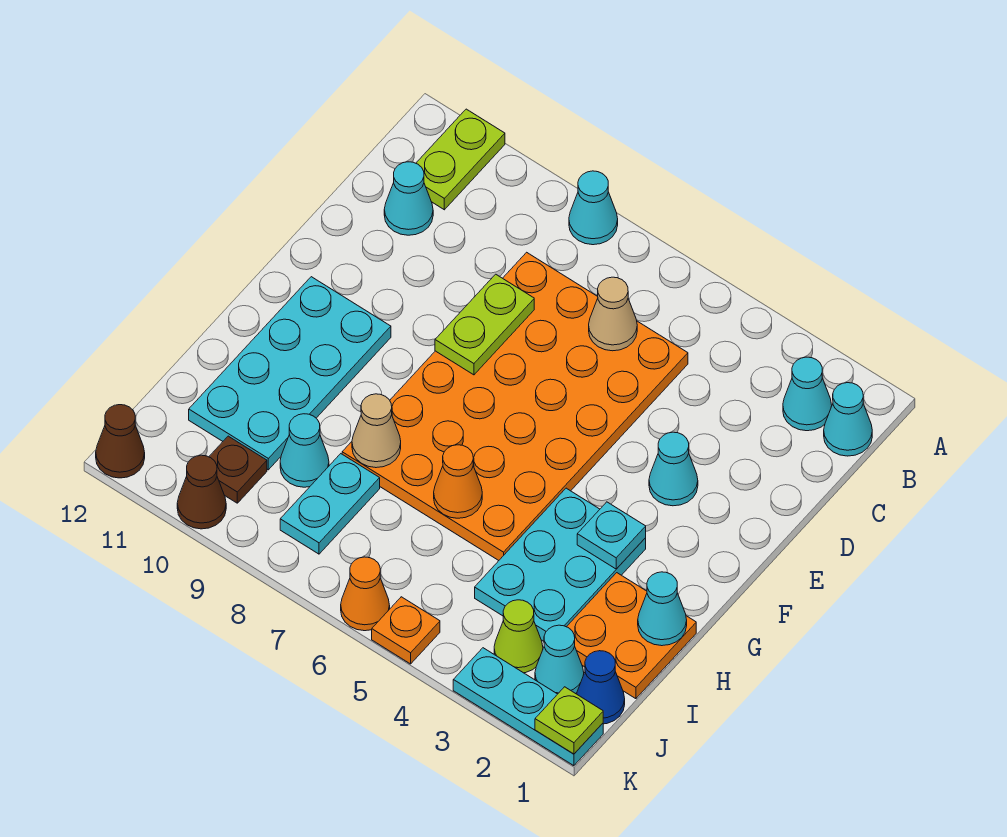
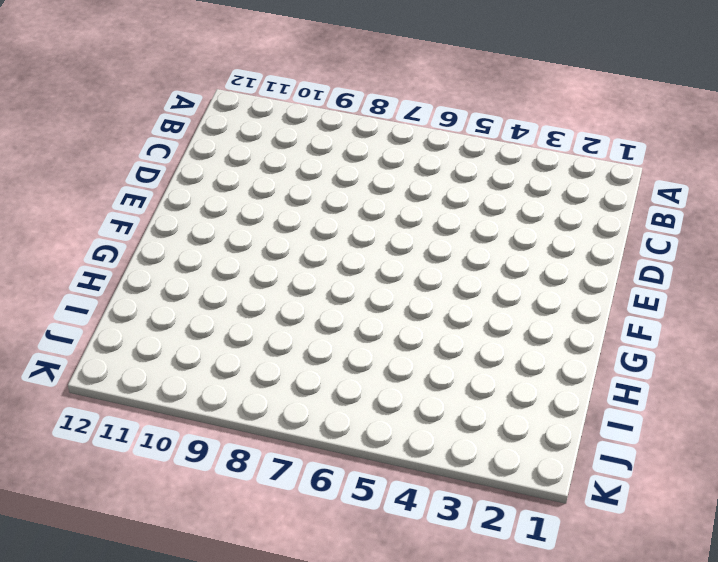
none -> cyan cone A8 level 1
none -> lime plate A11:B11 level 1
none -> cyan cone B1 level 1

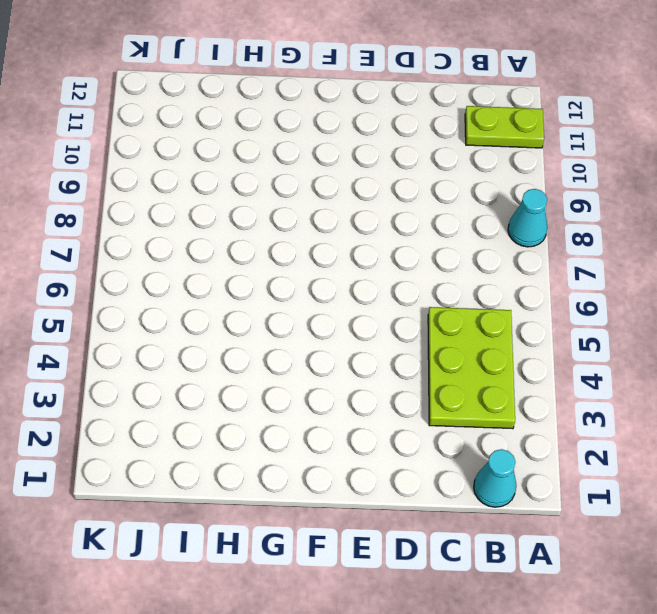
lime plate B3:C5 level 1 -> orange plate C5:H8 level 1
none -> cyan cone B2 level 1
none -> cyan cone C11 level 1
none -> cyan cone E3 level 1

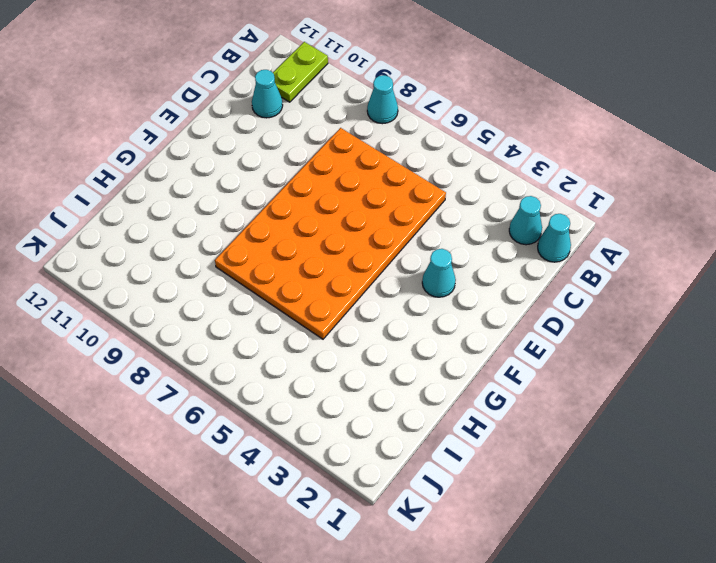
none -> cyan plate F10:I11 level 1
none -> cyan plate G3:I4 level 1
none -> orange plate H1:I2 level 1

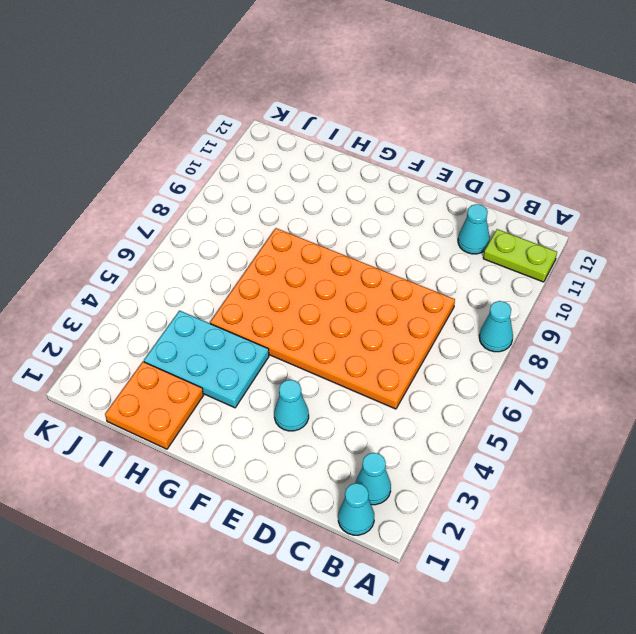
none -> cyan plate F10:I11 level 1
none -> cyan plate I8:J8 level 1
none -> cyan cone I9 level 1

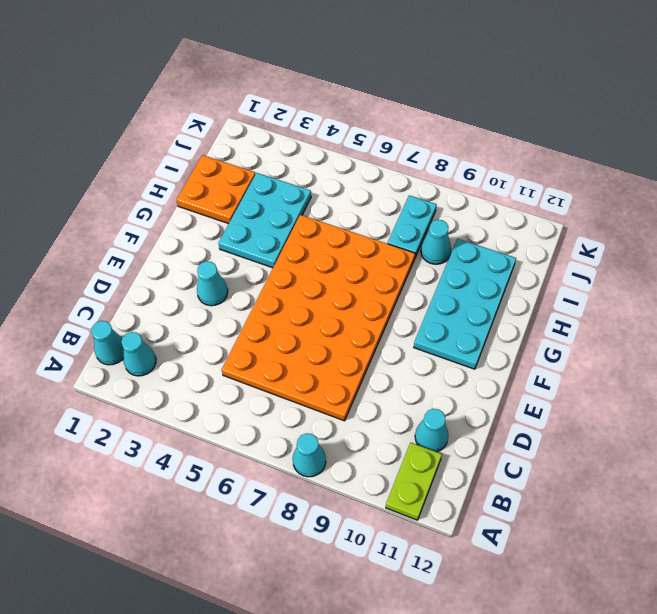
none -> blue cone J1 level 1
none -> cyan cone J2 level 1
none -> lime cone J3 level 1

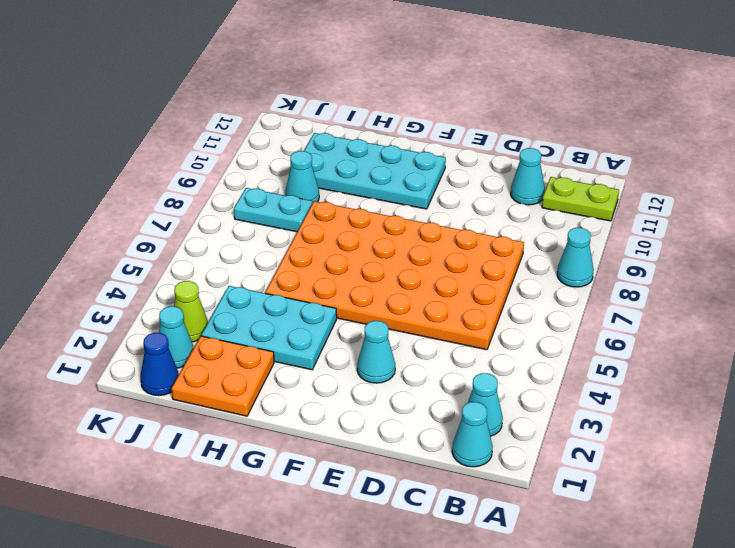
none -> brown plate J10 level 1
none -> cyan plate K1:K3 level 1
none -> orange plate K5 level 1

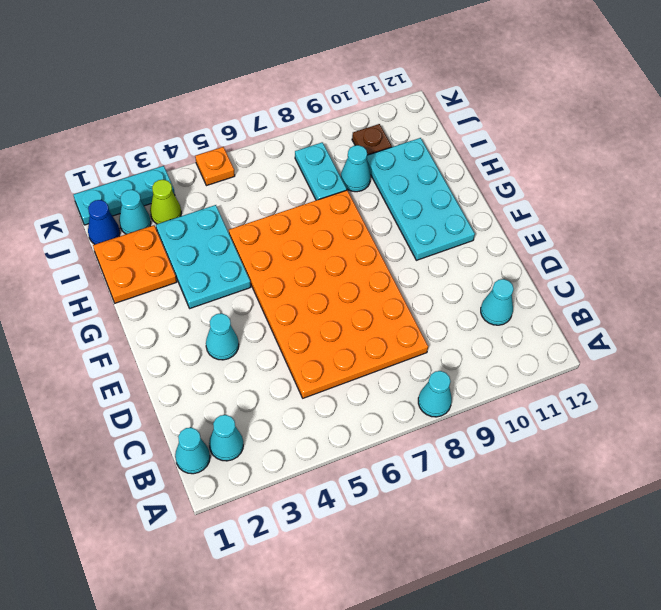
none -> lime plate A11:B11 level 1
none -> orange cone K6 level 1
none -> brown cone K10 level 1

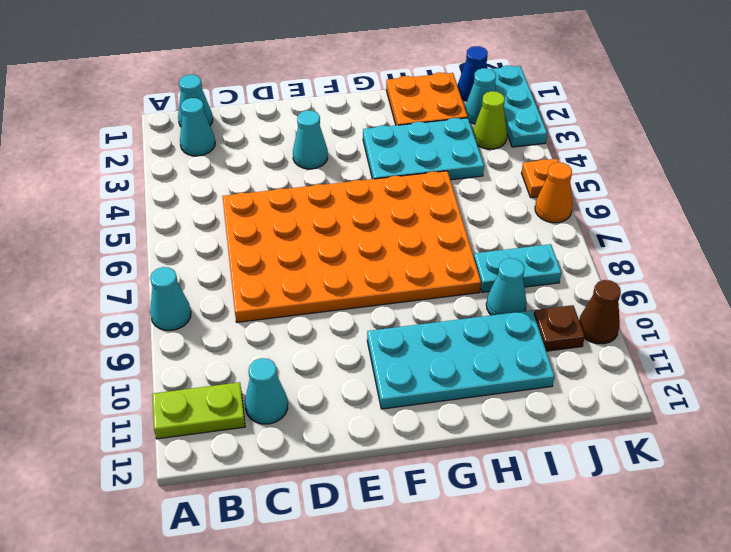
none -> brown cone K12 level 1
none -> tan cone C6 level 2
none -> lime plate D8:E8 level 2

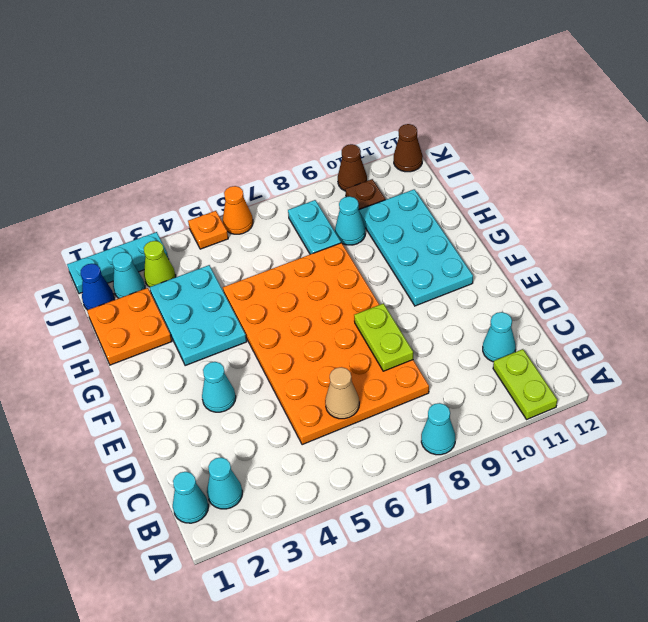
none -> cyan plate G3 level 2
none -> cyan cone H1 level 2
none -> orange cone H6 level 2

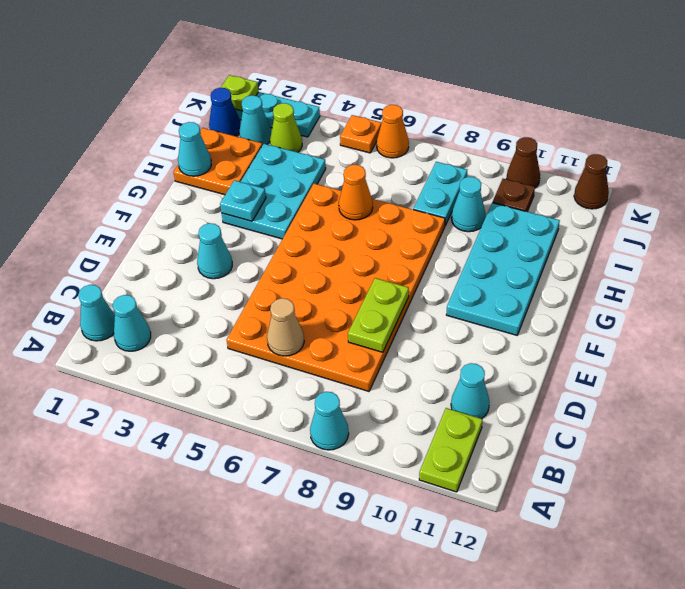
none -> tan cone H8 level 2

